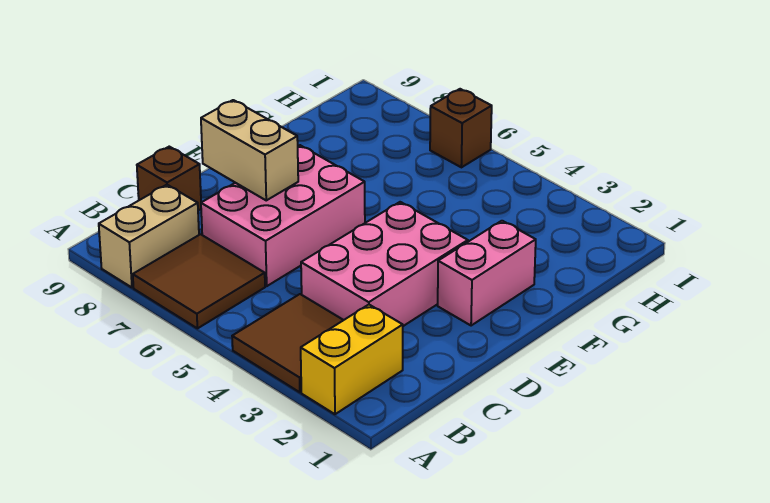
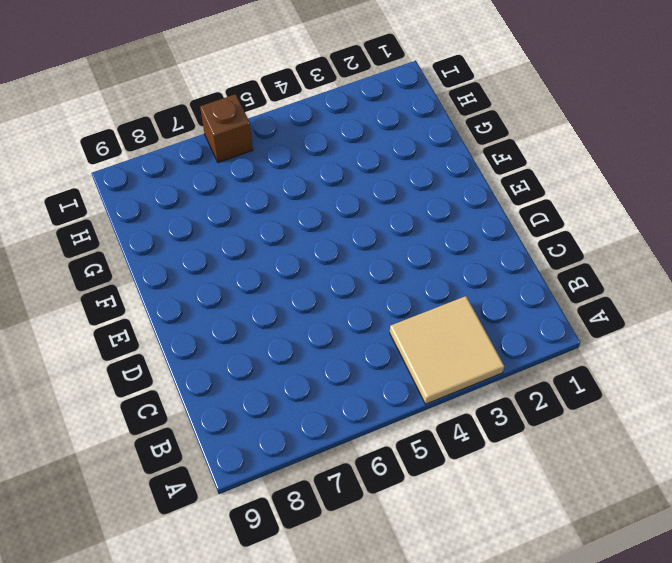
tan tile A3:B4 level 1 -> brown tile A3:B4 level 1
none -> yellow brick A2:B2 level 1
none -> brown tile A6:B7 level 1

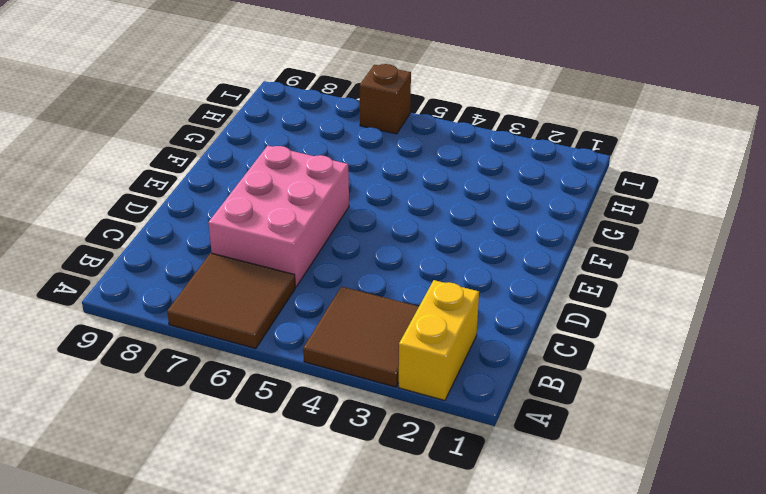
none -> tan brick A8:B8 level 1
none -> pink brick C3:E4 level 1

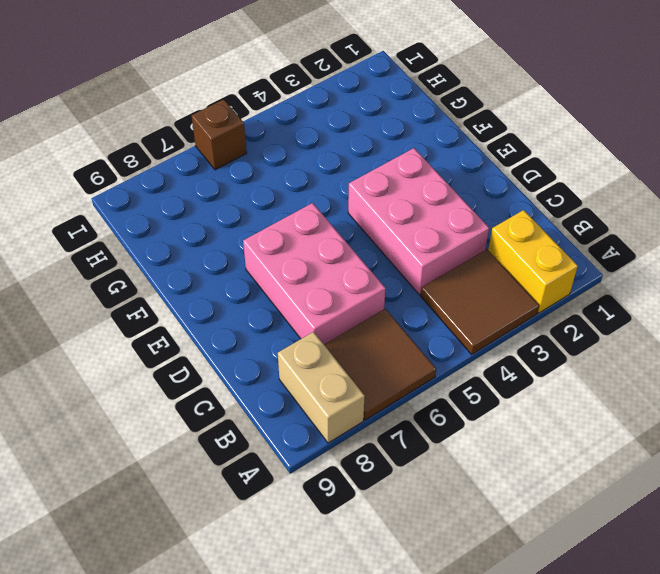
none -> brown brick C9 level 1
none -> pink brick E2:F2 level 1

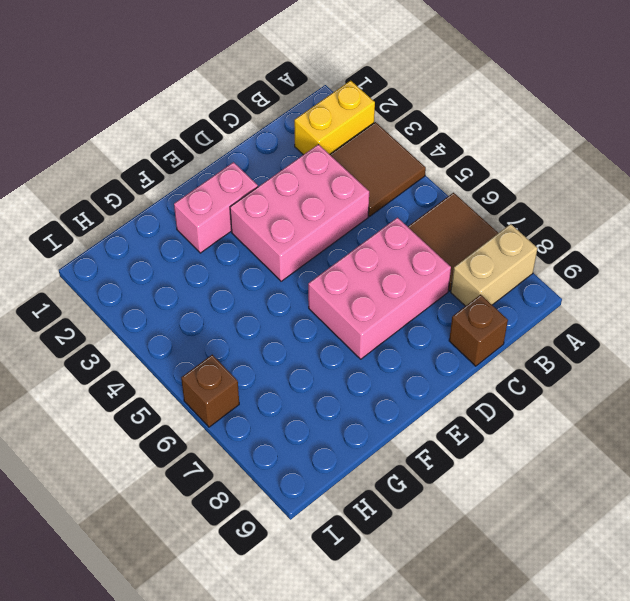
none -> tan brick D7:D8 level 2

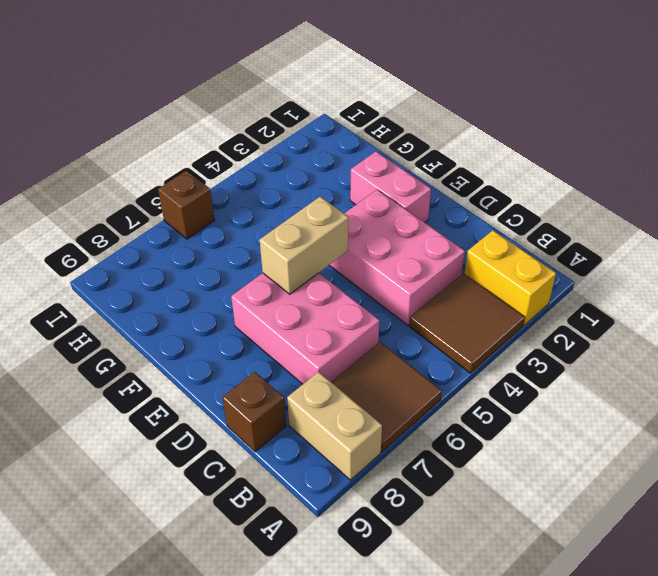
tan brick E5:E6 level 2 -> tan brick D7:D8 level 2

